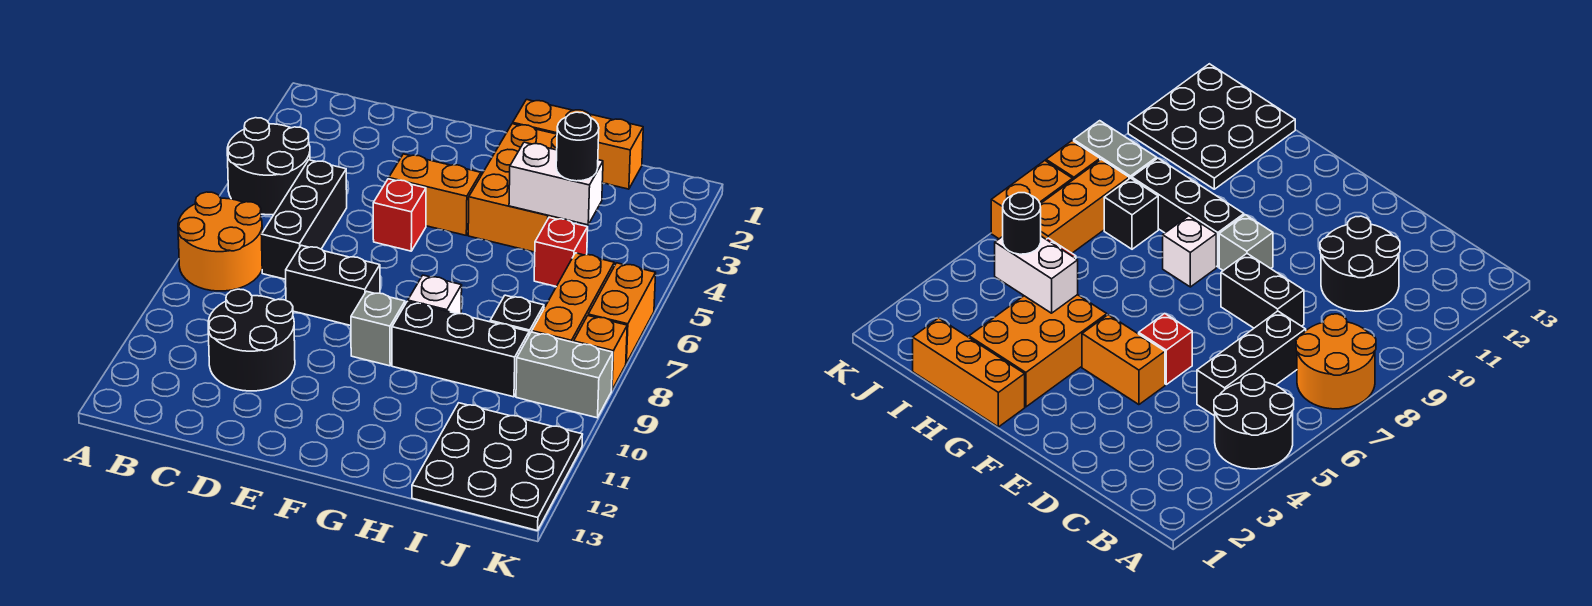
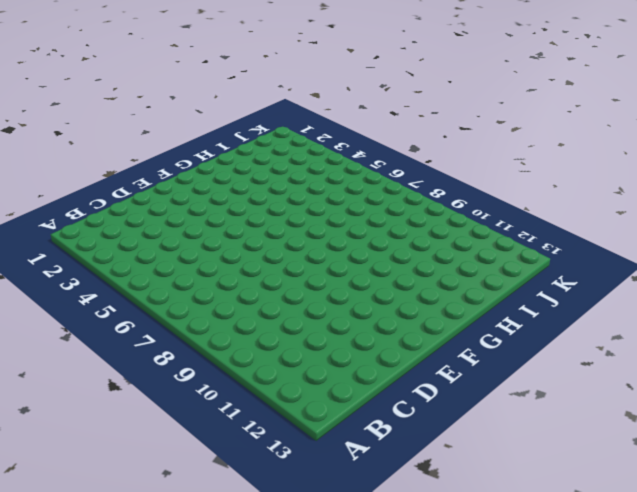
none -> black round brick A4:B5 level 1
none -> orange round brick A7:B8 level 1
none -> black brick C5:C7 level 1

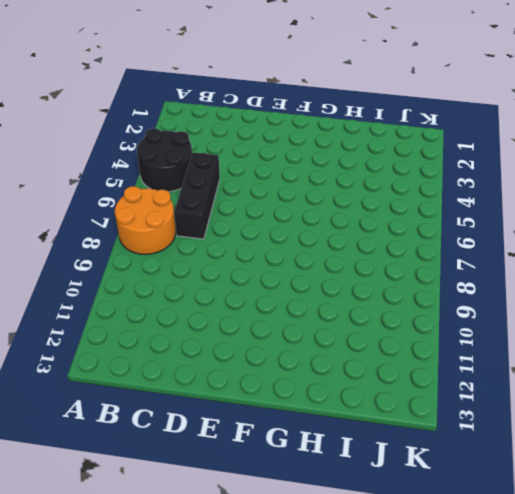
none -> black round brick C10:D11 level 1
none -> black brick D8:E8 level 1
none -> orange brick E4:F4 level 1

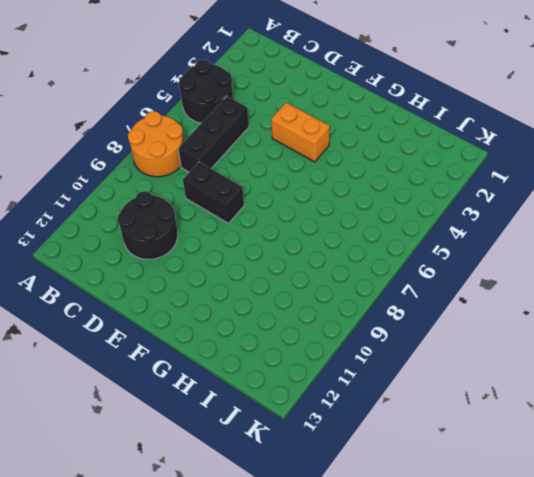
none -> red brick E5 level 1
none -> grey brick F9 level 1
none -> orange brick G1:I1 level 1

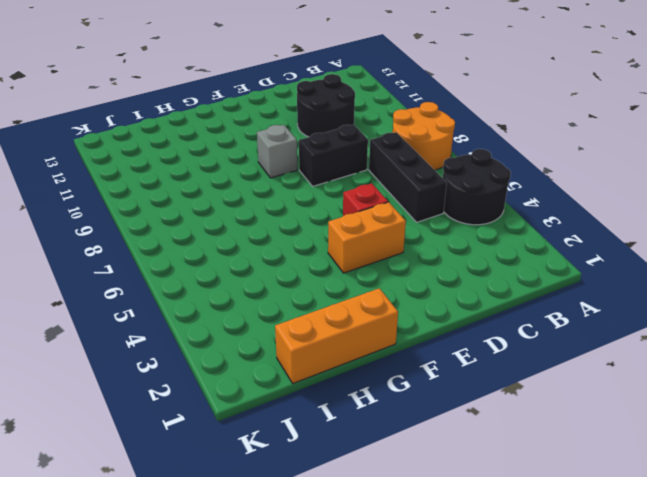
none -> orange brick G2:H4 level 1
none -> white brick G8 level 1
none -> black brick G9:I9 level 1

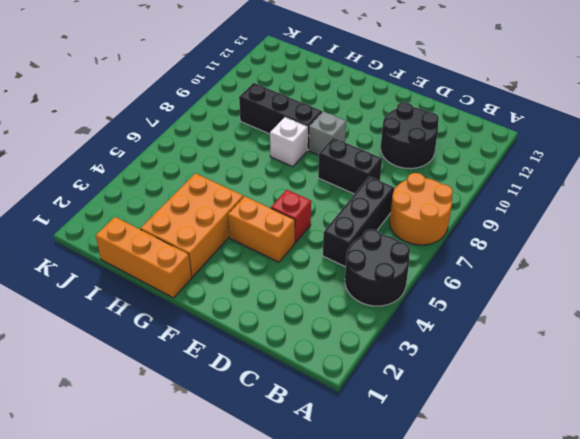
none -> red brick I5 level 1
none -> black brick I8 level 1
none -> black plate I11:K13 level 1

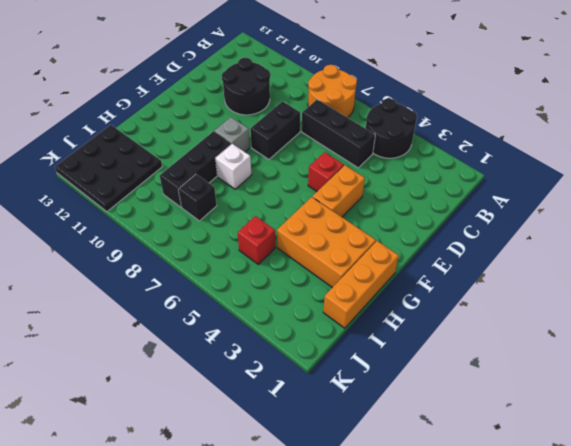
none -> orange brick J6:J8 level 1
none -> grey brick J9:K9 level 1
none -> orange brick K6:K7 level 1

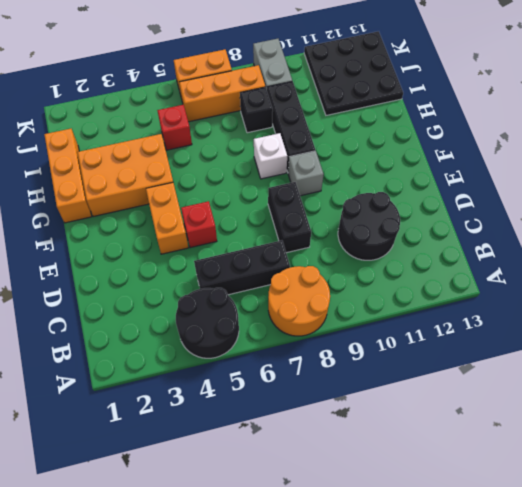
none -> orange brick K8 level 1
none -> white brick H4:I4 level 2
none -> black round brick I4 level 3

